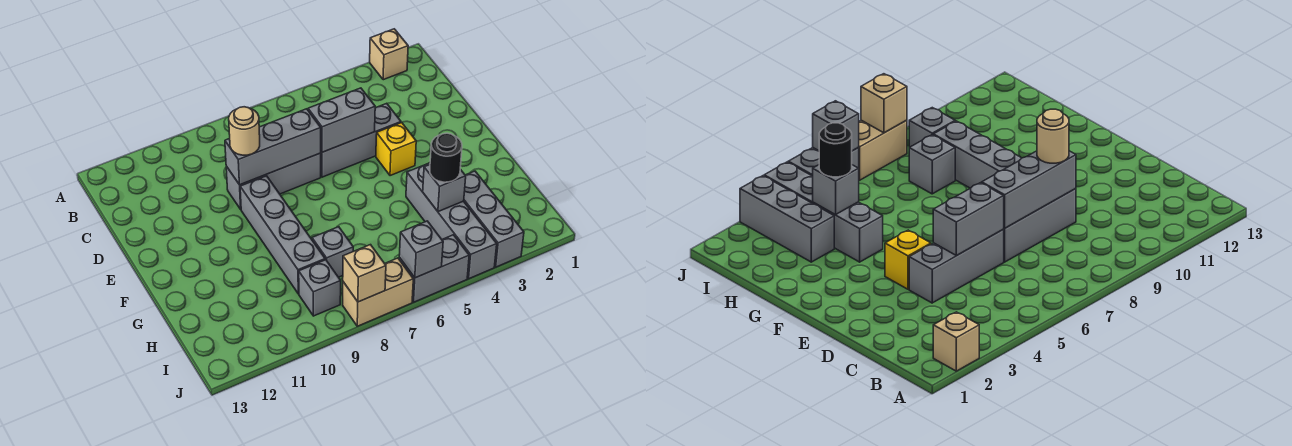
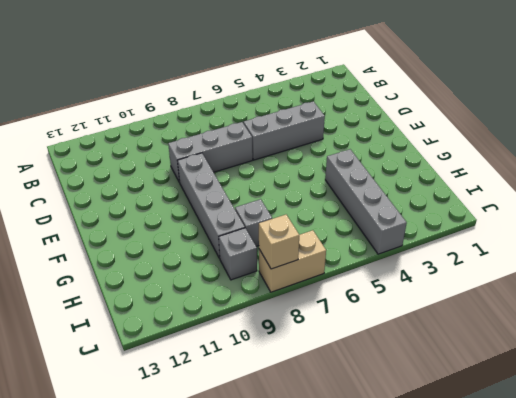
none -> tan brick A2 level 1
none -> yellow brick E4 level 1
none -> grey brick H3:J3 level 1

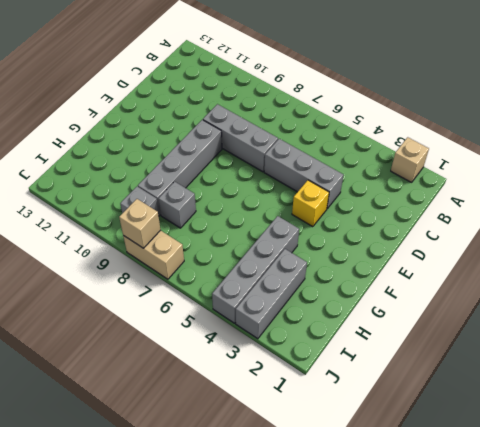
none -> grey brick J5:J6 level 1
none -> grey brick D5:D6 level 2
none -> grey brick D7:D9 level 2

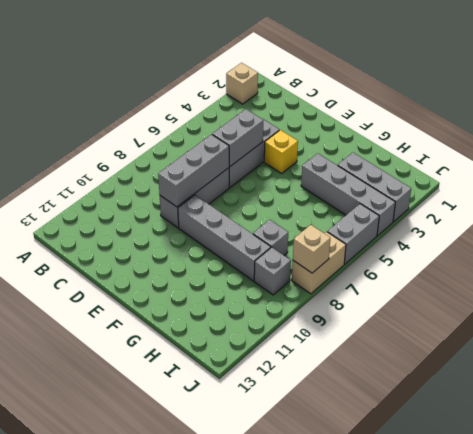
none -> grey brick H4 level 2
none -> grey brick J6 level 2
none -> tan round brick D9 level 3

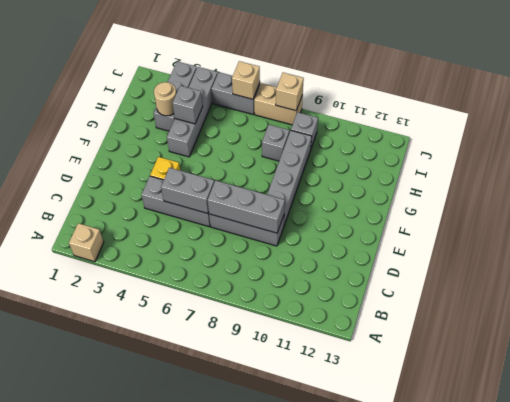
tan round brick H3 level 2 -> tan round brick D9 level 3
tan brick J6 level 2 -> grey brick J6 level 2
none -> black round brick H4 level 3

